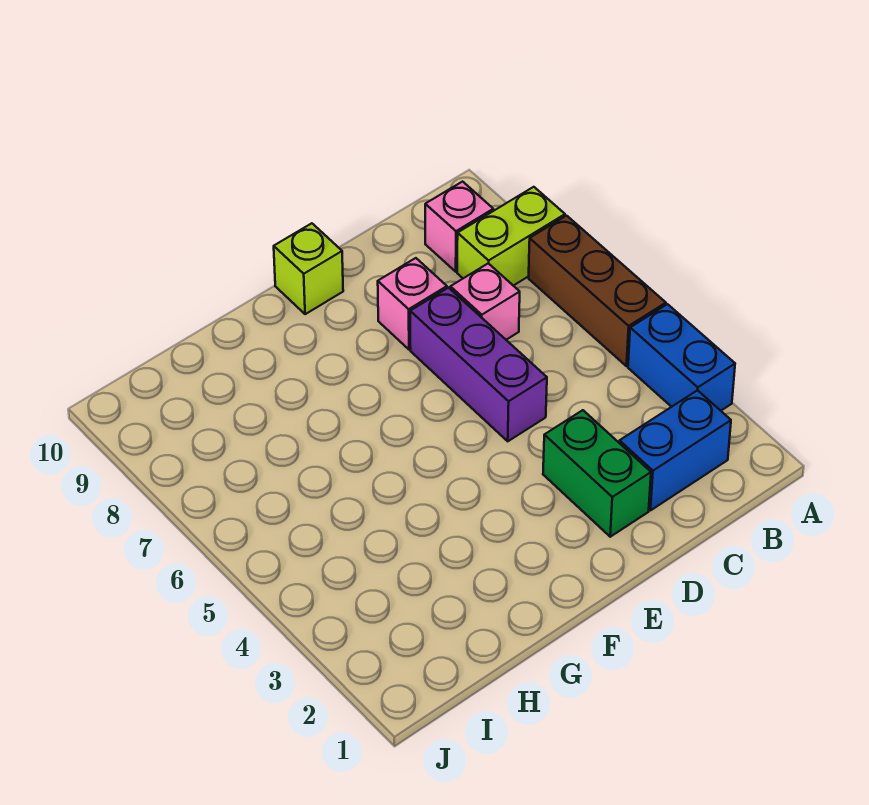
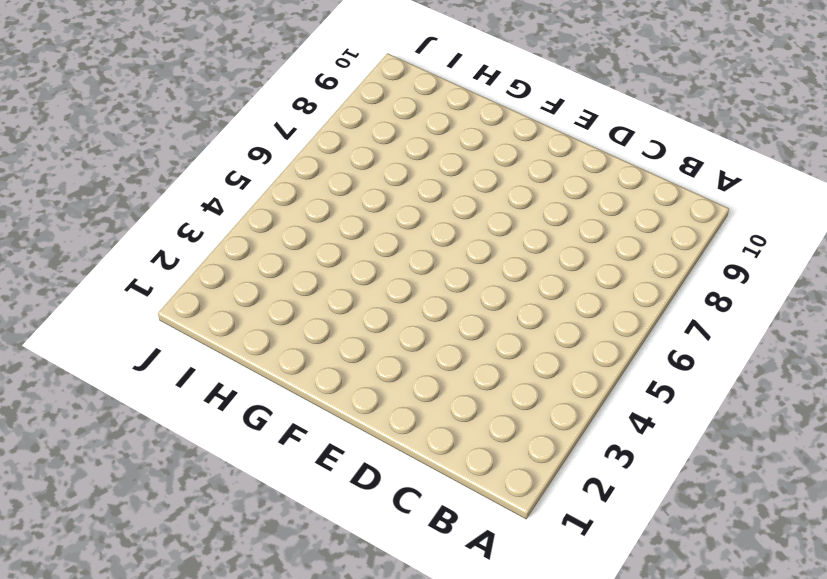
none -> blue brick A3:A4 level 1
none -> brown brick A5:A7 level 1

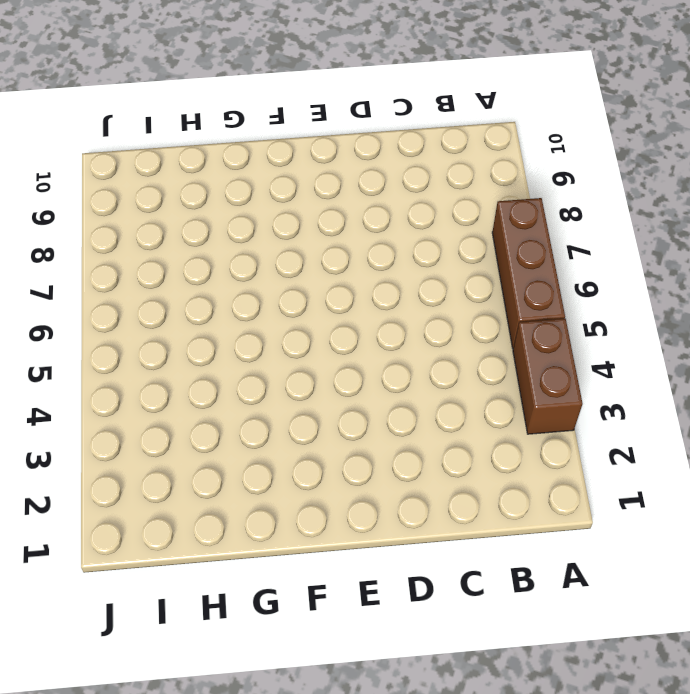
brown brick A3:A4 level 1 -> blue brick A3:A4 level 1
none -> lime brick A8:B8 level 1
none -> blue brick B2:C2 level 1

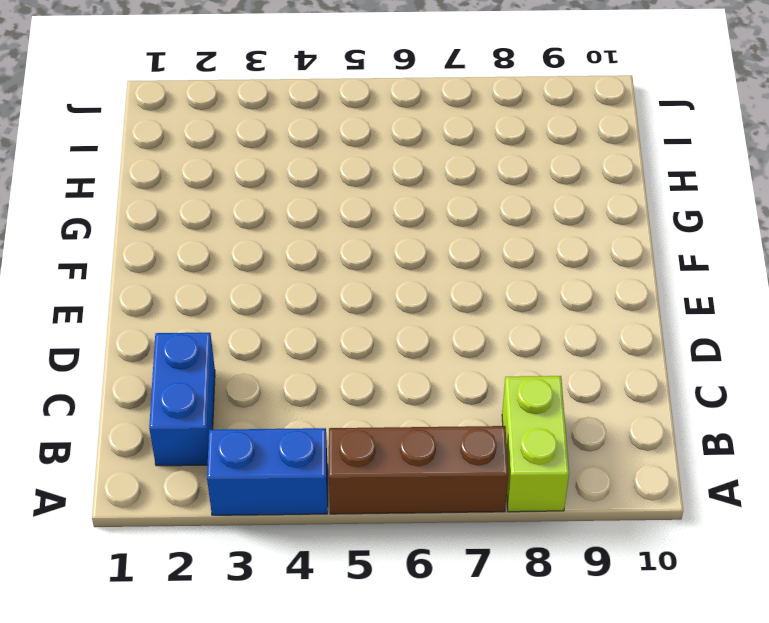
none -> pink brick B9 level 1
none -> pink brick C7 level 1

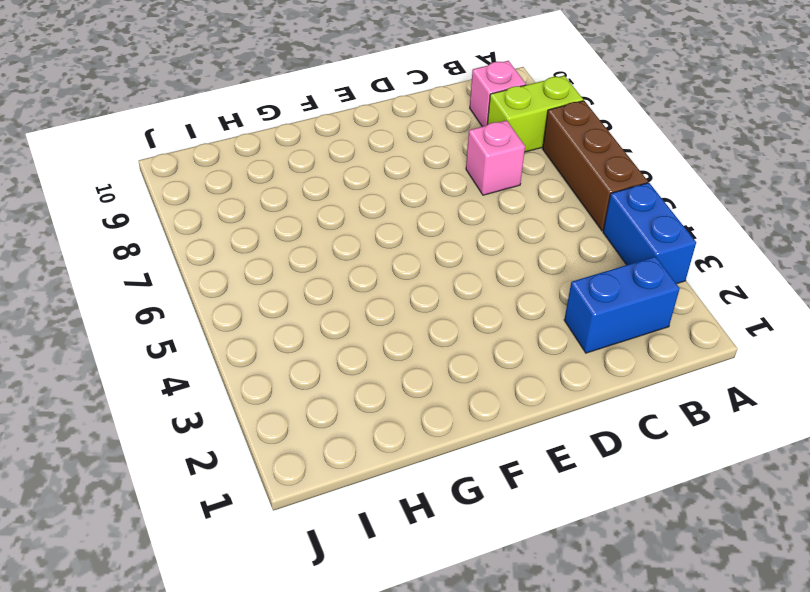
none -> green brick D2:D3 level 1
none -> purple brick D5:D7 level 1

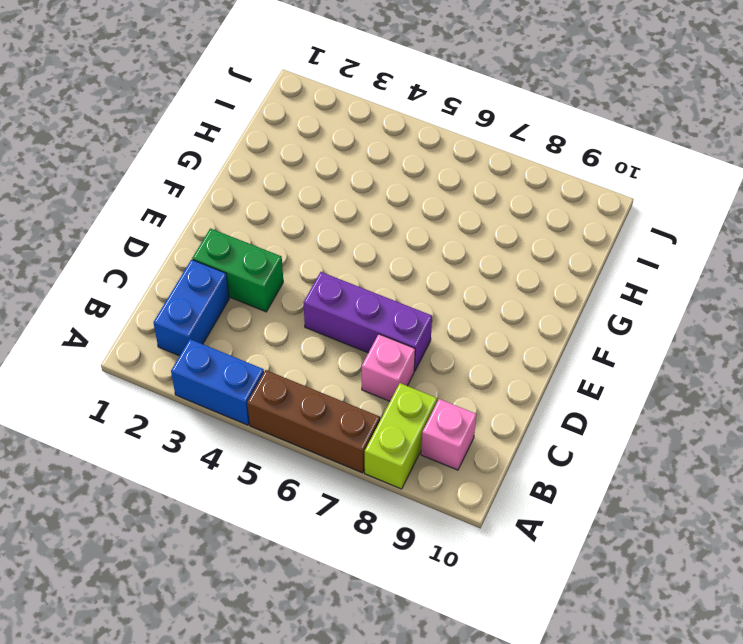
none -> pink brick D8 level 1
none -> lime brick E10 level 1

